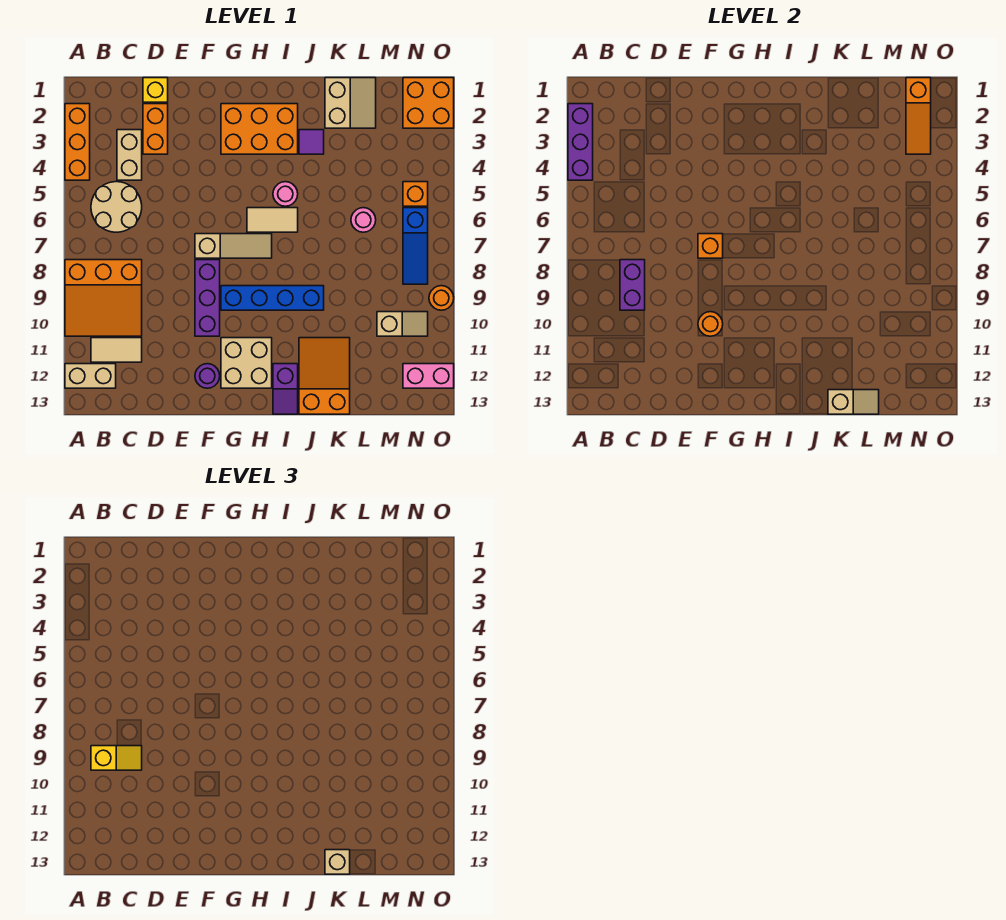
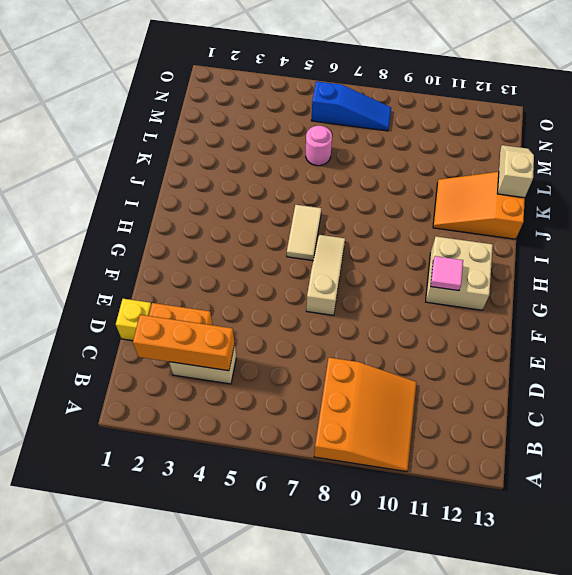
orange brick C2:C4 level 2 -> orange brick A2:A4 level 1
pink tile G11 level 2 -> none
none -> tan brick A12:B12 level 1
none -> tan round brick B5:C6 level 1
none -> tan tile B11:C11 level 1
none -> purple brick F8:F10 level 1

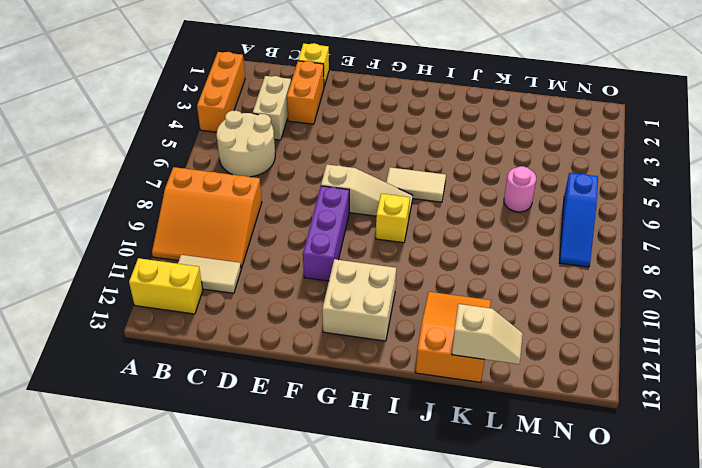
yellow brick A12:B12 level 1 -> tan brick A12:B12 level 1
yellow brick H8 level 1 -> none
none -> purple round brick F12 level 1
none -> orange brick G2:I3 level 1
none -> blue brick G9:J9 level 1
none -> pink round brick I5 level 1

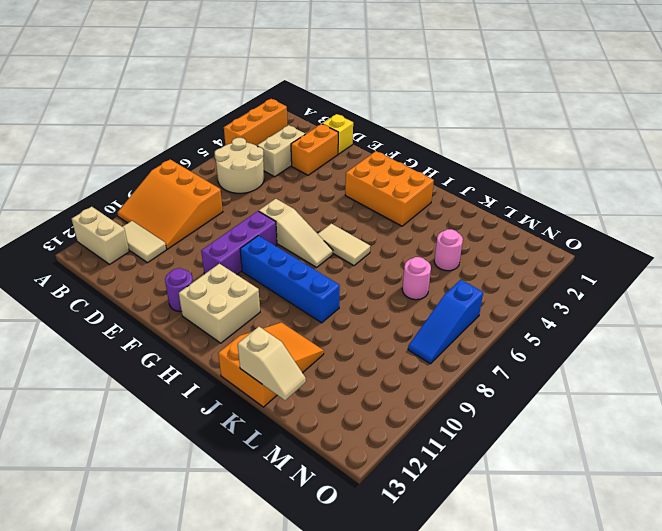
pink round brick L4 level 1 -> pink round brick I5 level 1
none -> purple slope I12:I13 level 1 top 12
none -> purple tile J3 level 1
none -> tan slope K1:L2 level 1 top K
none -> tan slope M10:N10 level 1 top M

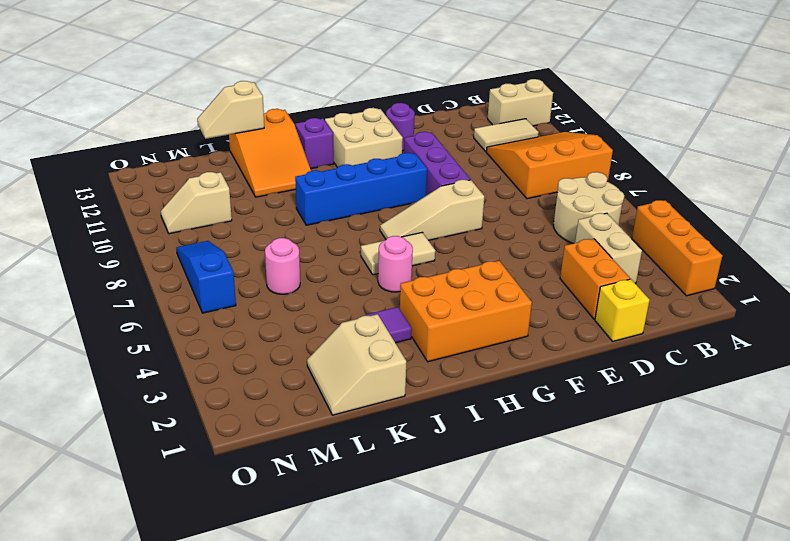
none -> orange brick N1:O2 level 1
none -> orange brick N5 level 1
none -> pink brick N12:O12 level 1
none -> orange round brick O9 level 1

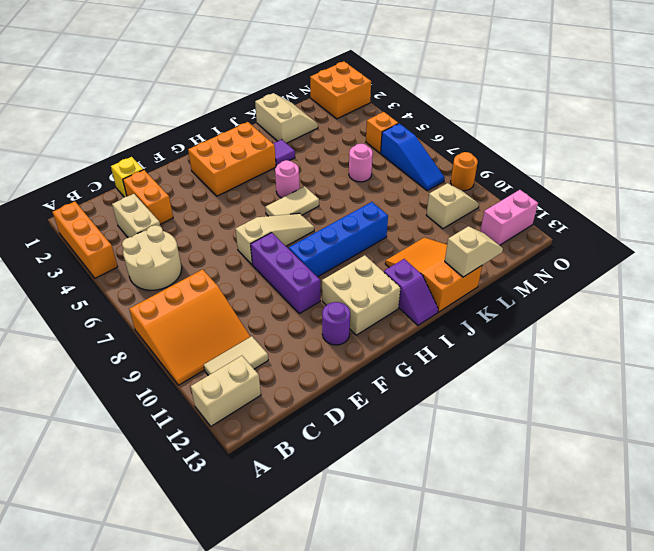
none -> purple brick A2:A4 level 2
none -> purple brick C8:C9 level 2
none -> orange brick F7 level 2
none -> orange round brick F10 level 2

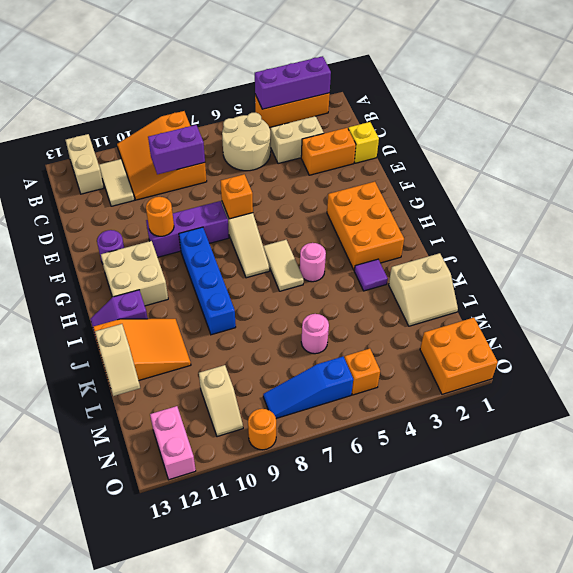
none -> orange slope N1:N3 level 2 top 1
none -> yellow slope B9:C9 level 3 top B
none -> tan brick K13 level 3

